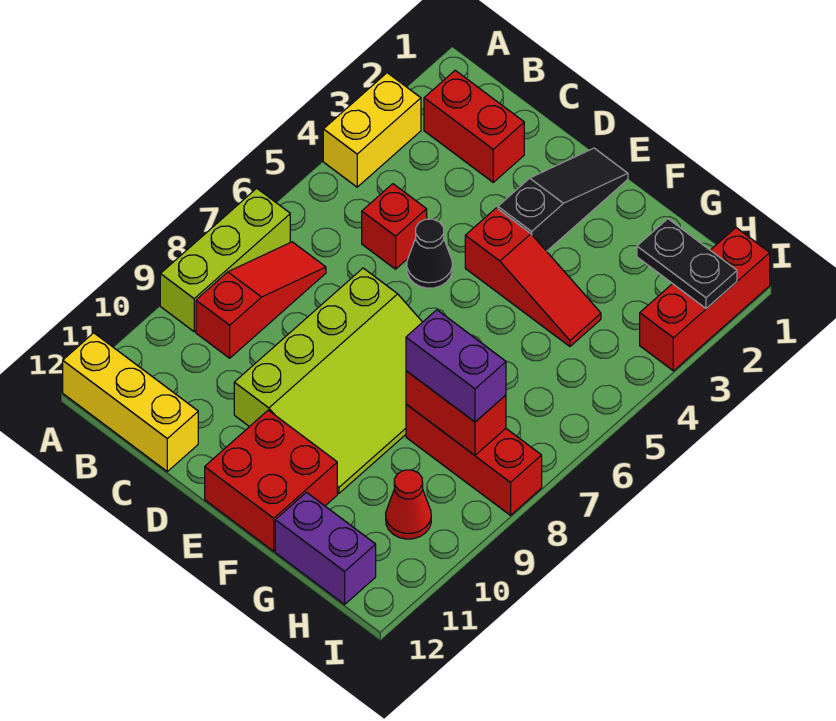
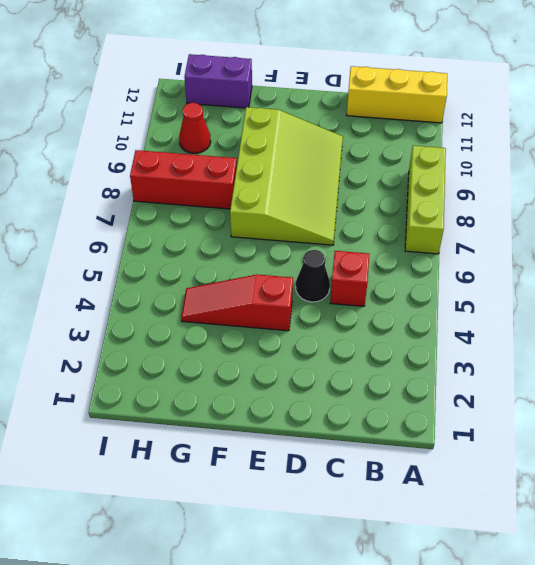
lime slope D7:F10 level 1 top F -> lime slope D7:F10 level 1 top D
none -> yellow brick A3:A4 level 1
none -> red brick B2:C2 level 1
none -> red slope B7:B9 level 1 top 9

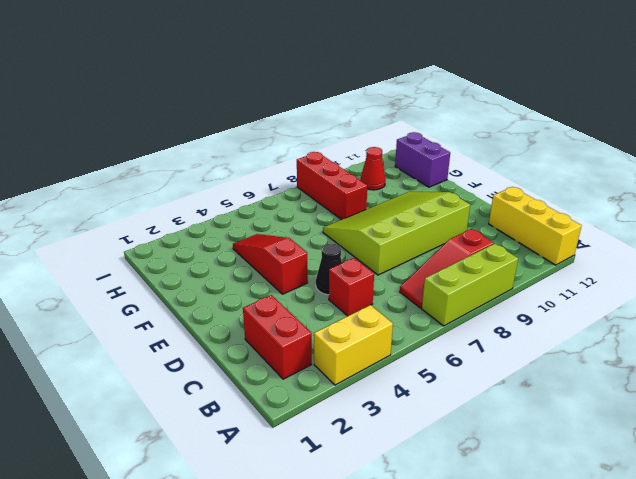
none -> black slope E1:E3 level 1 top 3
none -> red brick E11:F12 level 1
none -> red brick I1:I3 level 1

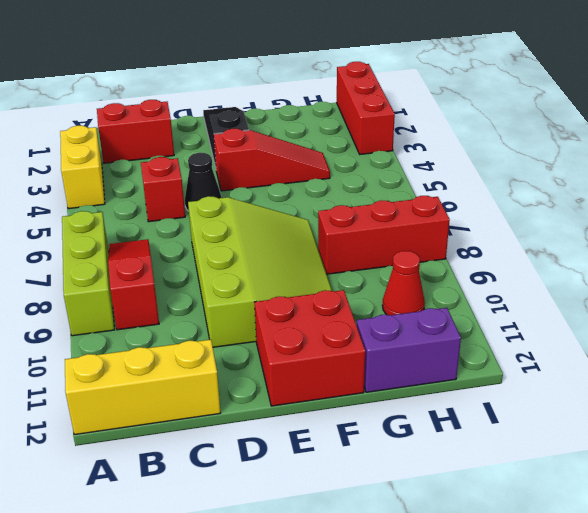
none -> red brick G8:H8 level 2
none -> black plate H2:I2 level 2
none -> purple brick G8:H8 level 3

